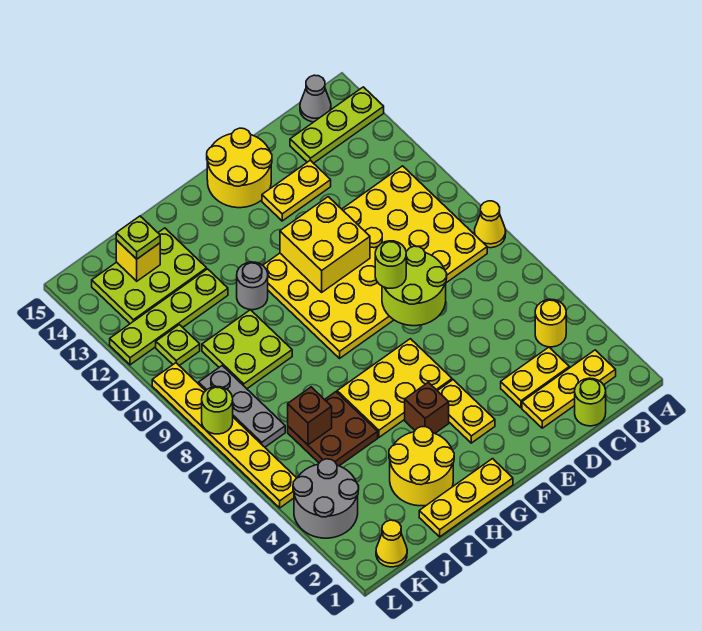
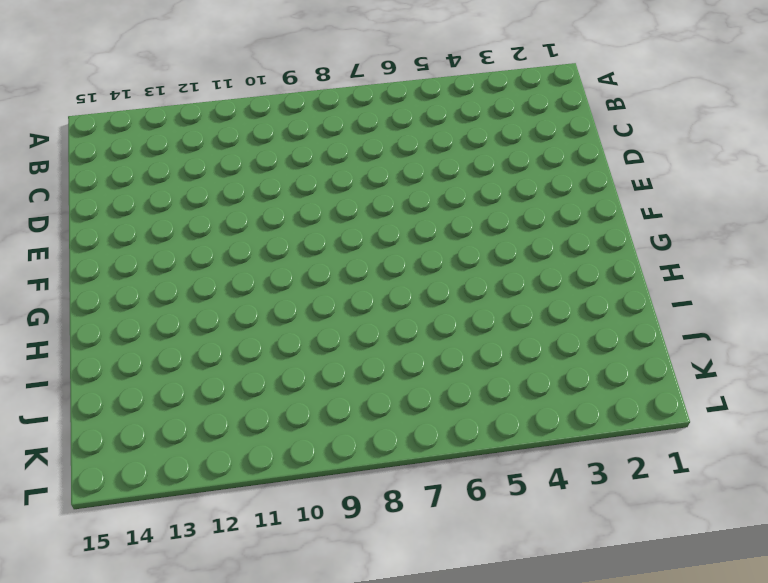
none -> yellow cone A8 level 1
none -> lime plate A14:C14 level 1
none -> yellow plate B2:D2 level 1
none -> yellow round brick B4 level 1

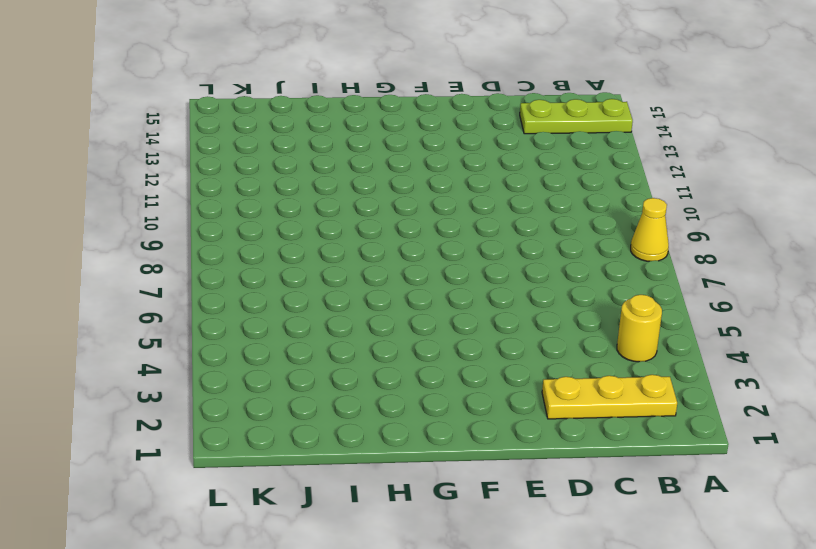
none -> yellow plate B8:G11 level 1
none -> grey cone B15 level 1
none -> lime round brick C1 level 1
none -> yellow plate C3:D3 level 1

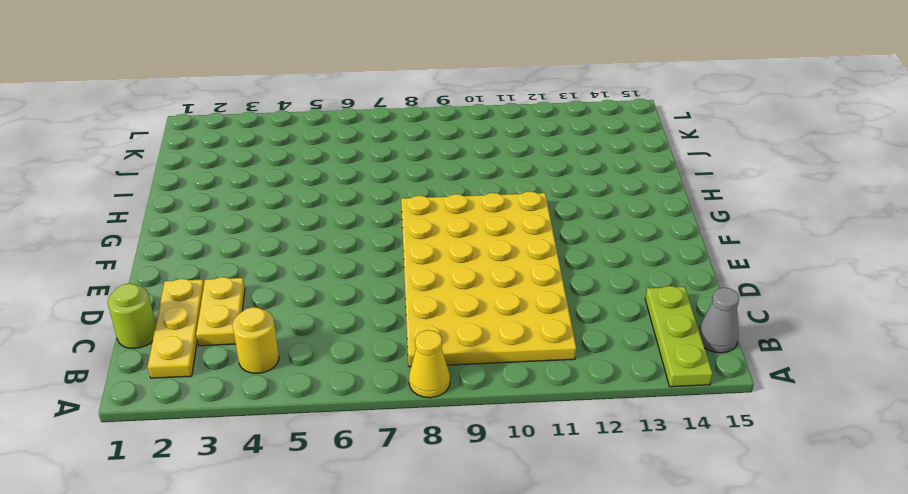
none -> yellow plate D13:E13 level 1
none -> yellow round brick E14:F15 level 1
none -> yellow plate F3:F4 level 1
none -> yellow plate F5:H6 level 1

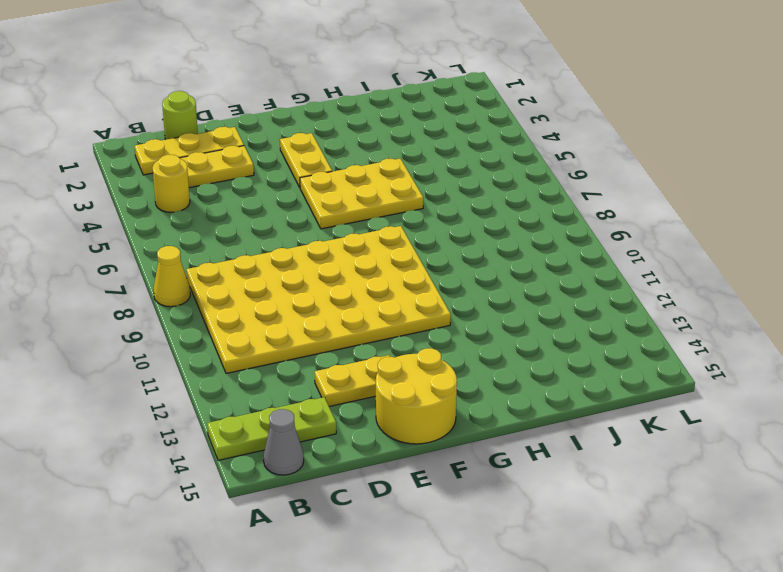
none -> yellow plate G1:I1 level 1
none -> brown brick G4 level 1
none -> yellow round brick H2:I3 level 1
none -> grey round brick H11 level 1

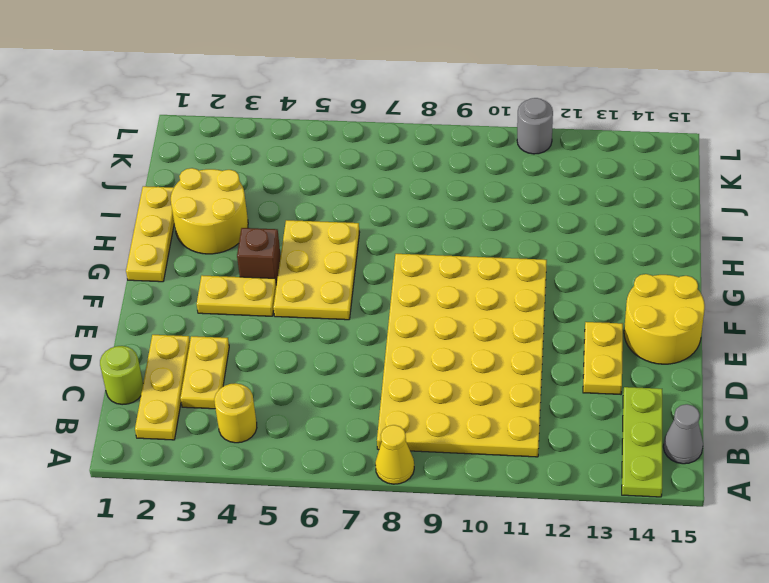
grey round brick L11 level 1 -> grey round brick H11 level 1
none -> brown plate I5:J6 level 1
none -> lime plate I9:J10 level 1
none -> lime plate I12:L12 level 1
none -> lime plate I13:K14 level 1

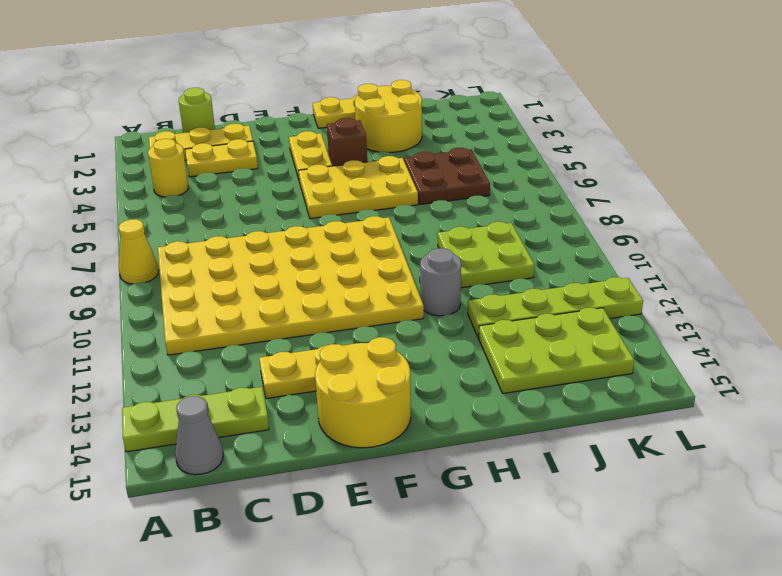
none -> yellow cone K1 level 1
none -> grey round brick K3:L4 level 1
none -> grey plate K7:K9 level 1
none -> lime plate K11 level 1

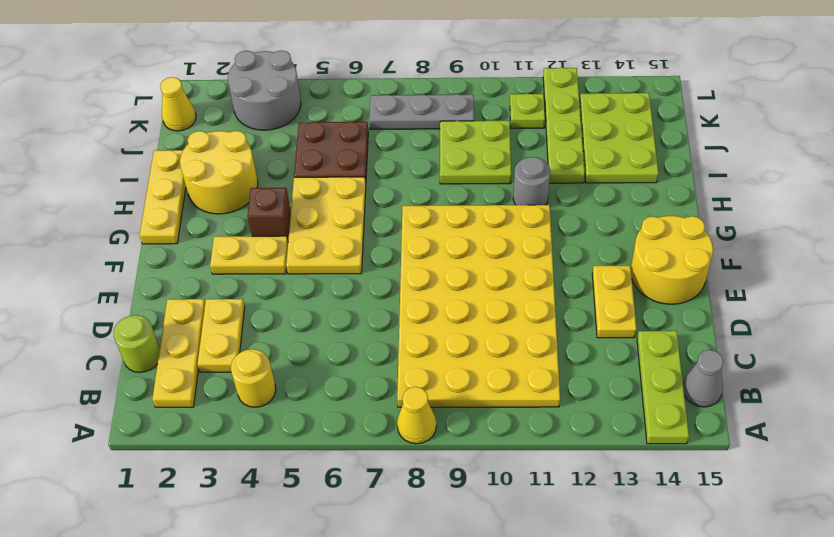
none -> yellow plate L5:L10 level 1
none -> lime round brick D7:E8 level 2
none -> yellow brick E10:F11 level 2
none -> brown brick J6 level 2

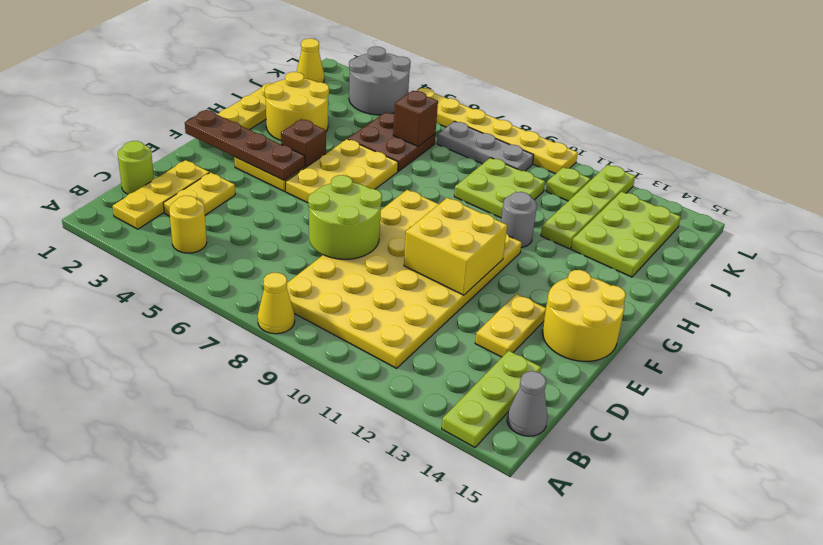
brown plate F1:F4 level 2 -> none
none -> yellow brick J14 level 2
none -> lime round brick L8 level 2
none -> lime round brick E8 level 3
none -> lime plate J14 level 3

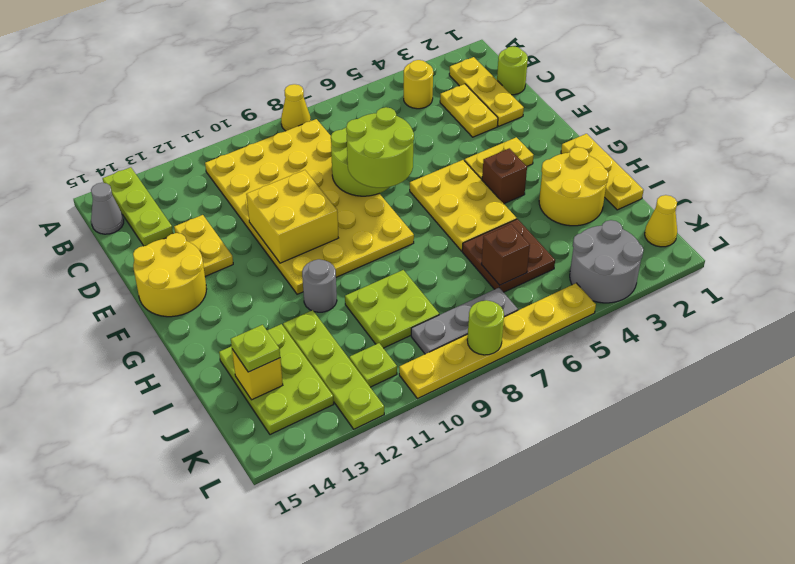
lime round brick E7:F8 level 3 -> lime round brick E8 level 3

